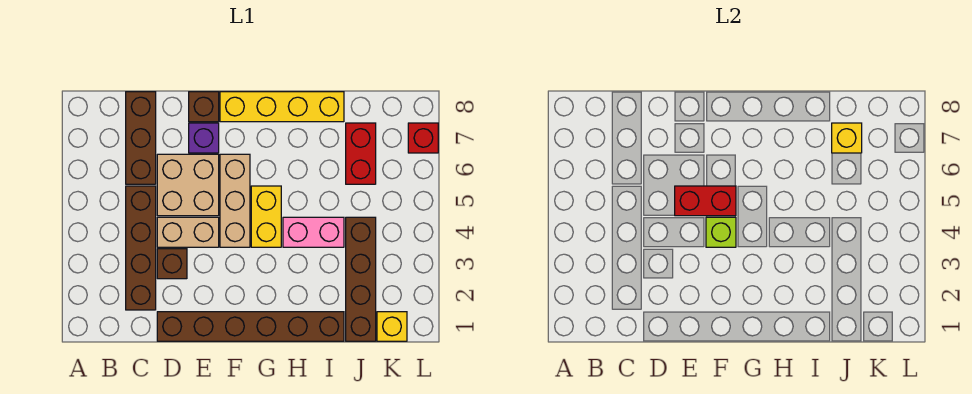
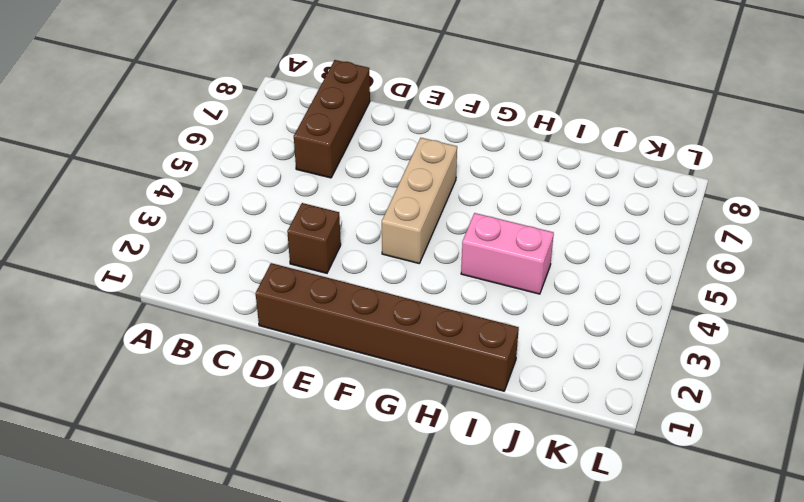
none -> brown brick C2:C5 level 1
none -> tan brick D4:E4 level 1
none -> tan brick D5:E6 level 1

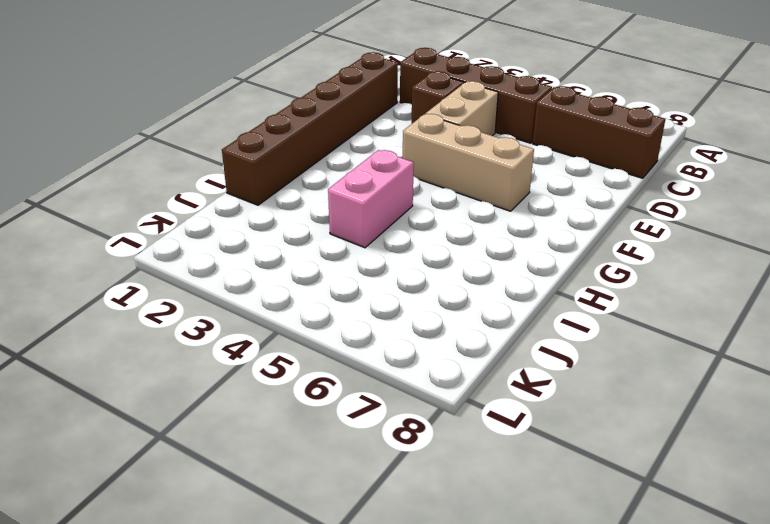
none -> tan brick D5:E6 level 1
none -> purple brick E7 level 1
none -> brown brick E8 level 1

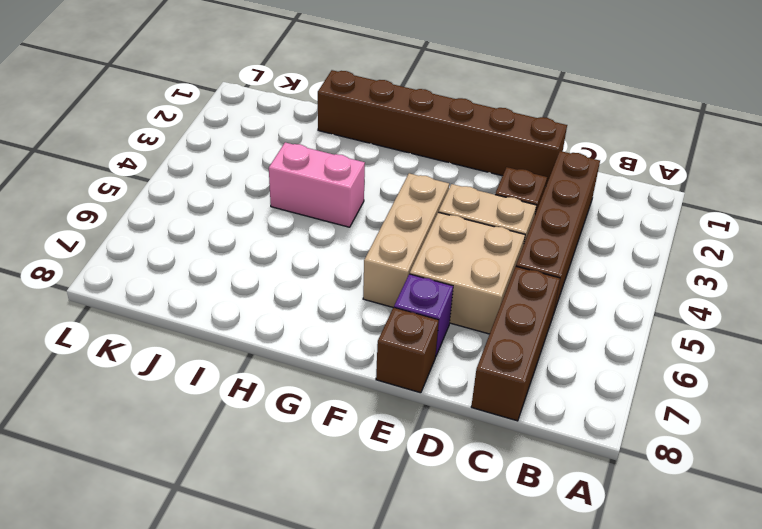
none -> yellow brick F8:I8 level 1
none -> yellow brick G4:G5 level 1
none -> brown brick J1:J4 level 1

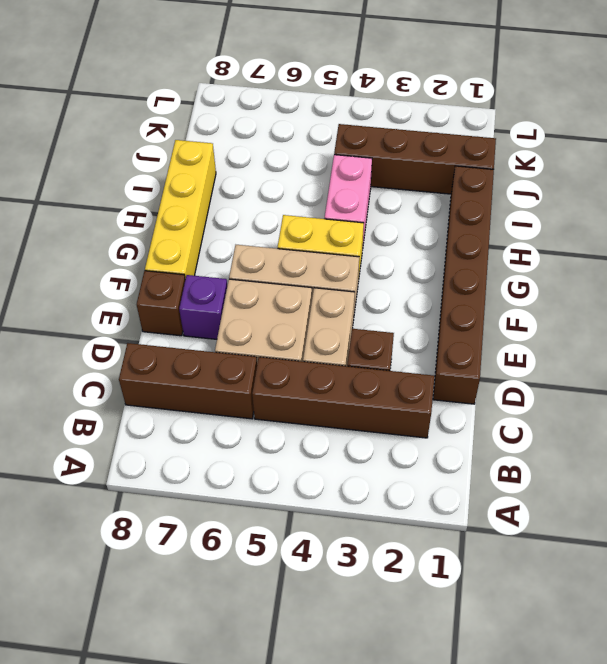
none -> red brick J6:J7 level 1
none -> yellow brick K1 level 1
none -> red brick L7 level 1

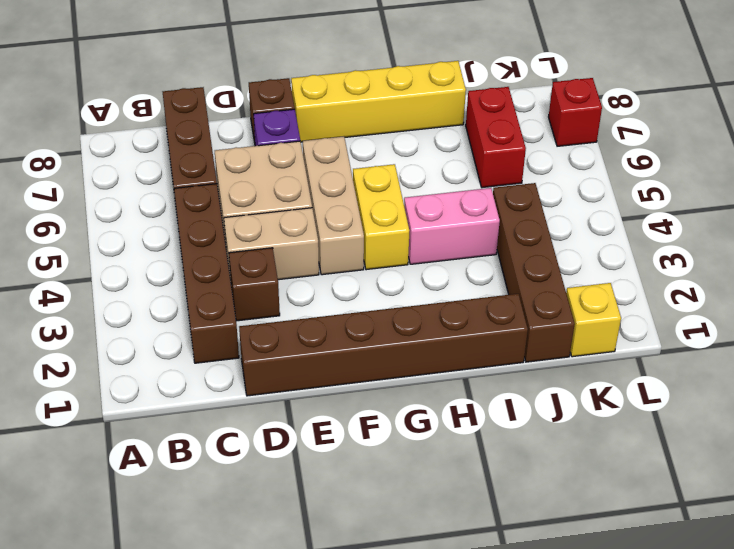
none -> red brick E5:F5 level 2
none -> lime brick F4 level 2
none -> yellow brick J7 level 2

